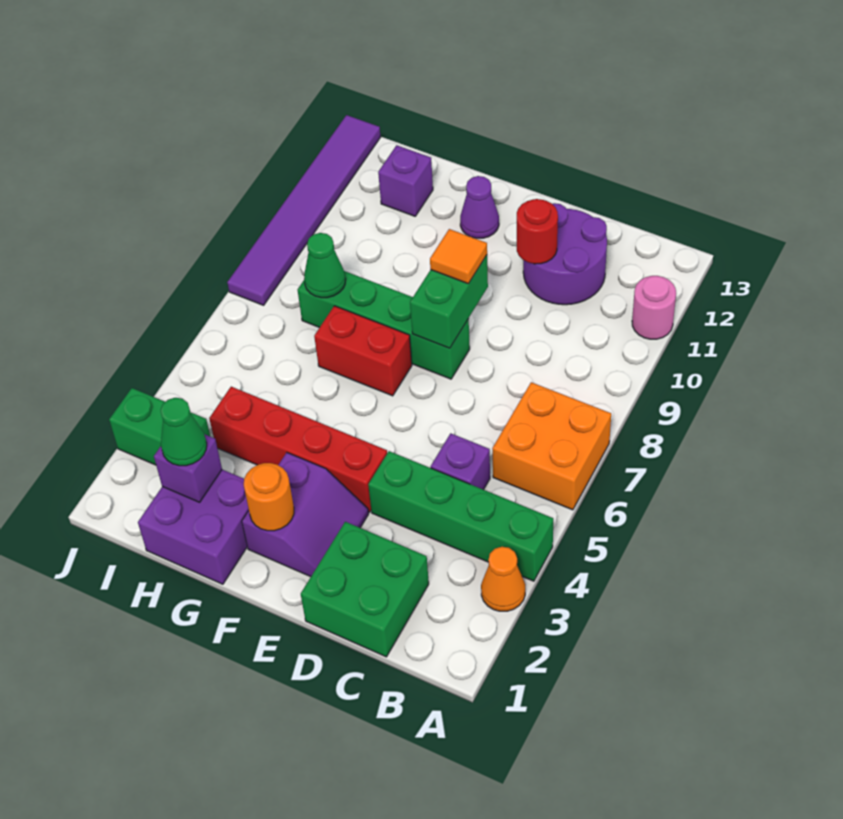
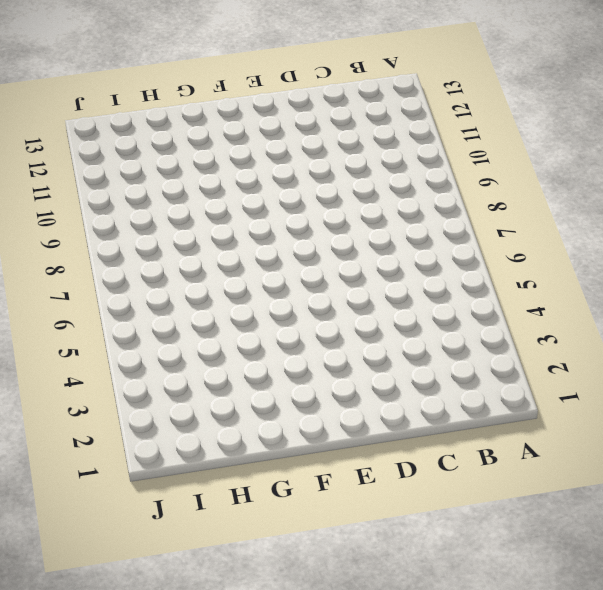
none -> orange cone A3 level 1
none -> green brick A4:D4 level 1
none -> orange brick A6:B7 level 1

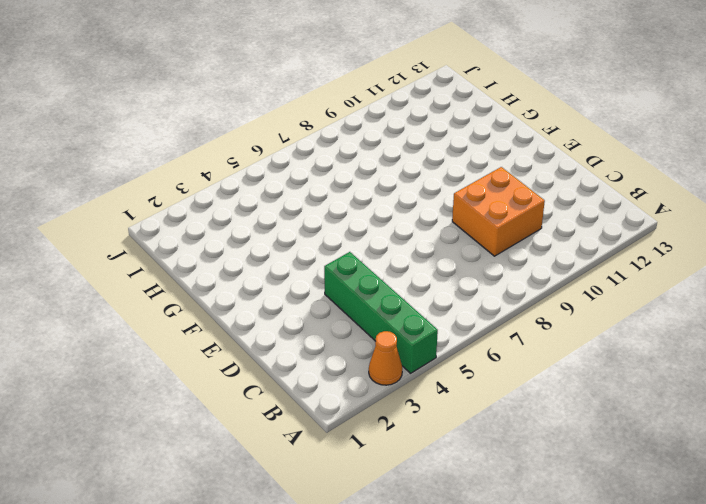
orange brick C9:D10 level 1 -> orange brick A6:B7 level 1
none -> pink round brick A11 level 1
none -> green brick C1:D2 level 1
none -> purple brick C5 level 1

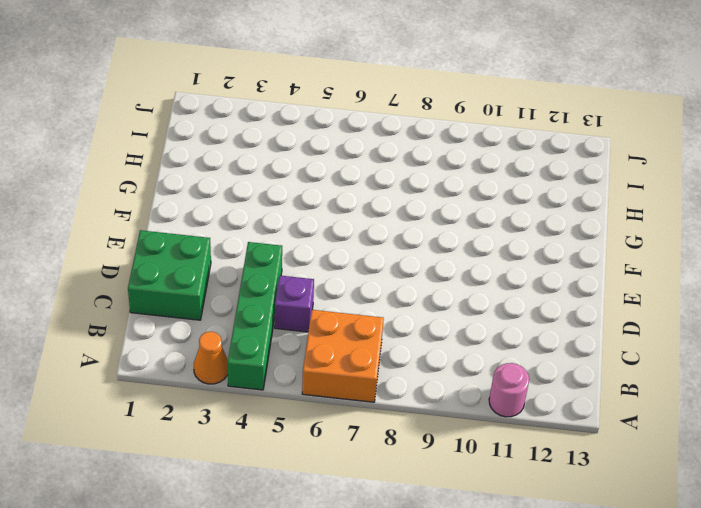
none -> purple round brick C11:D12 level 1
none -> purple slope E2:F3 level 1 top F
none -> red brick E4:H4 level 1

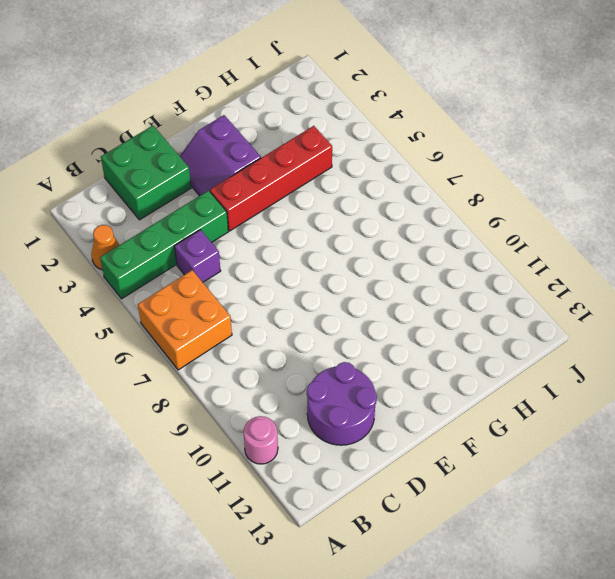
none -> green brick E8:H8 level 1
none -> red brick F7:G7 level 1
none -> purple cone F12 level 1

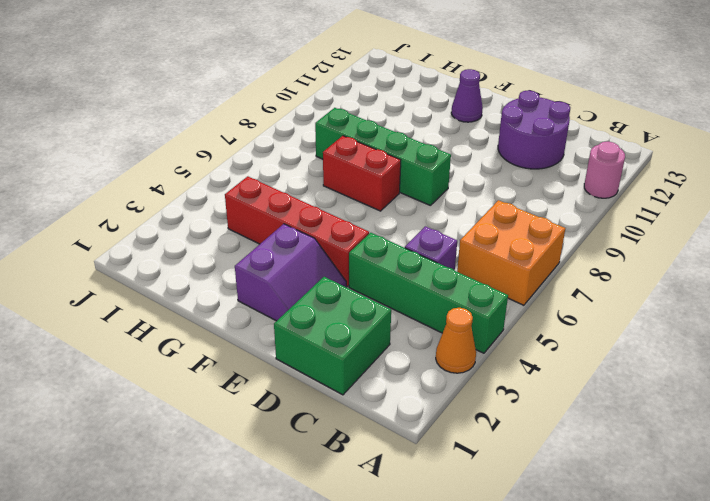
none -> purple brick G1:H2 level 1
none -> purple brick H12 level 1
none -> green brick I3:J3 level 1

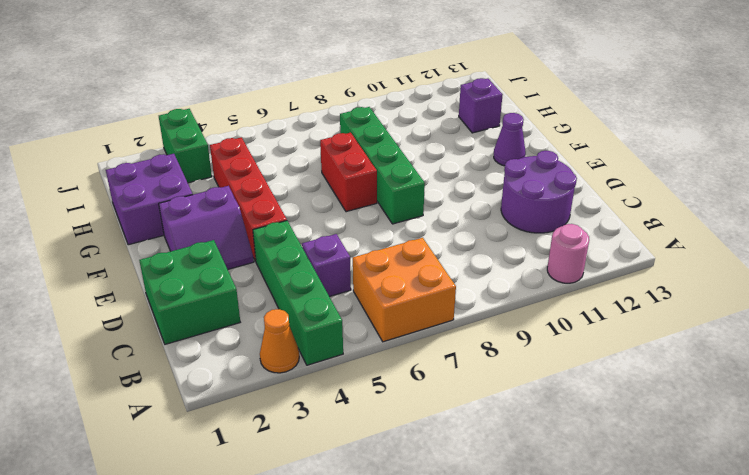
none -> purple tile J8:J13 level 1
none -> red round brick D11 level 2
none -> green brick E8:E9 level 2

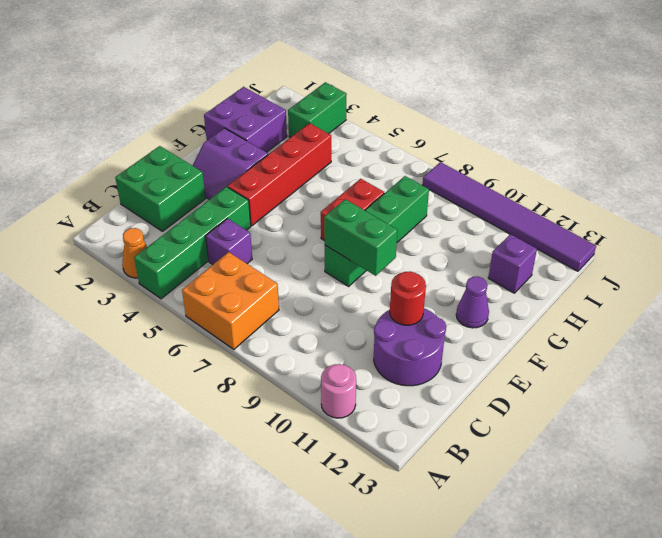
none -> orange round brick F2 level 2
none -> purple brick H2 level 2
none -> green cone H8 level 2

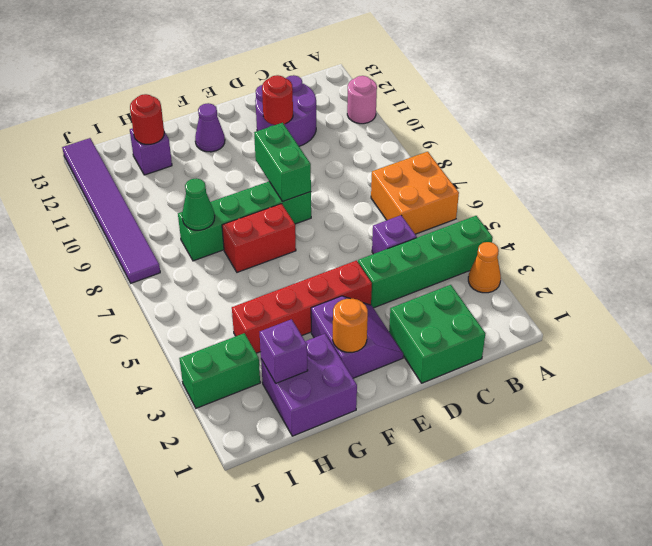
red round brick H12 level 2 -> none
none -> orange tile E9 level 3
none -> green cone H2 level 3

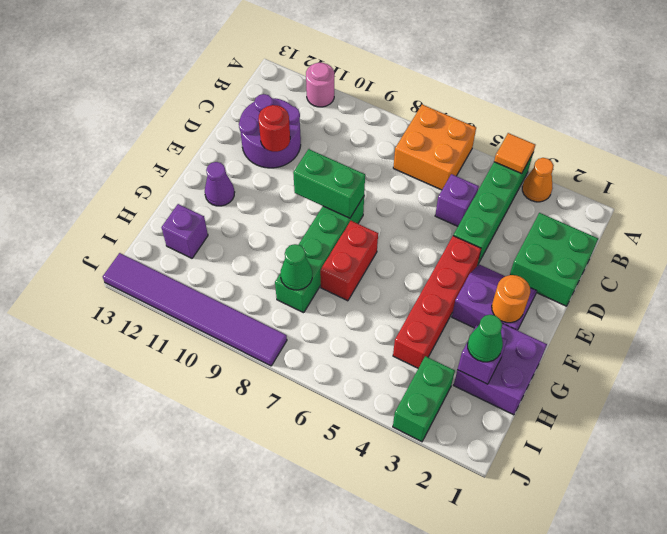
orange tile A4 level 2 -> orange tile E9 level 3

